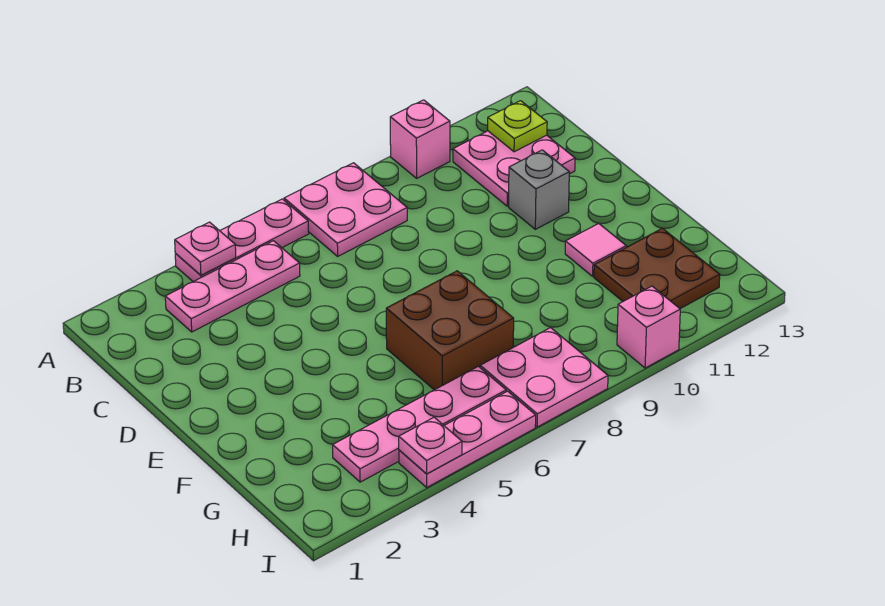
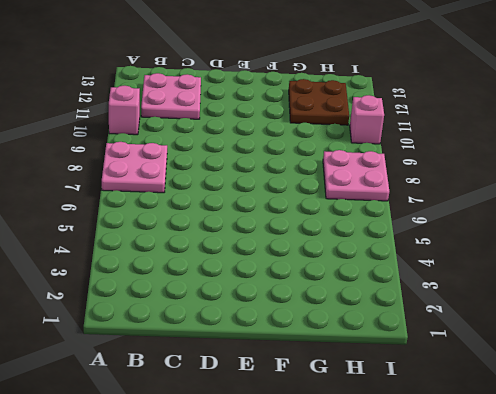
none -> pink plate A4:A6 level 1
none -> pink plate B3:B5 level 1
none -> grey brick D11 level 1

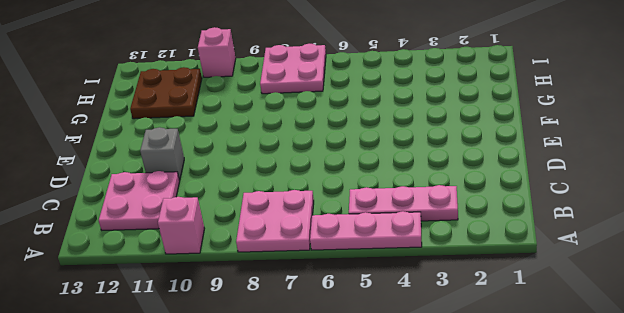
none -> brown brick F6:G7 level 1
none -> pink tile F11 level 1
none -> pink plate H3:H6 level 1

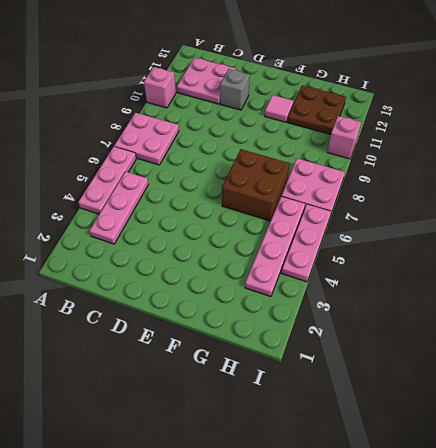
none -> pink plate A4 level 2
none -> lime plate B12 level 2
none -> pink plate I4 level 2

